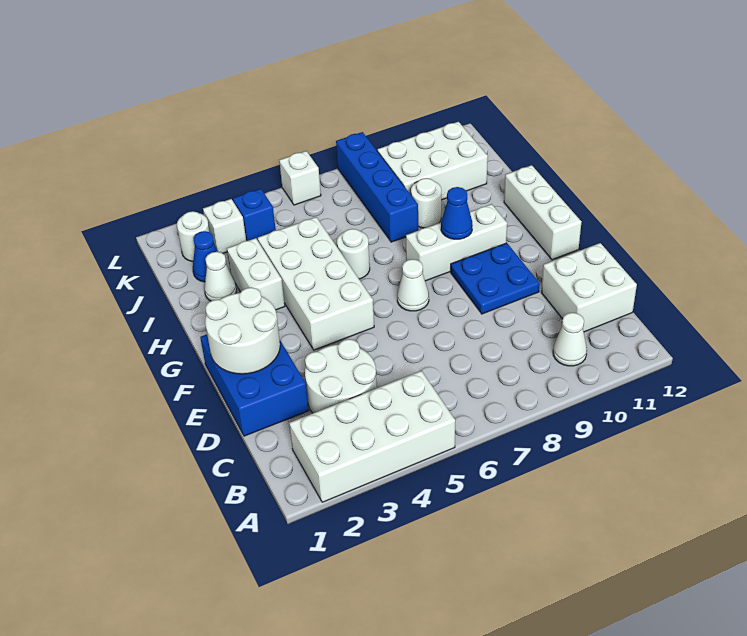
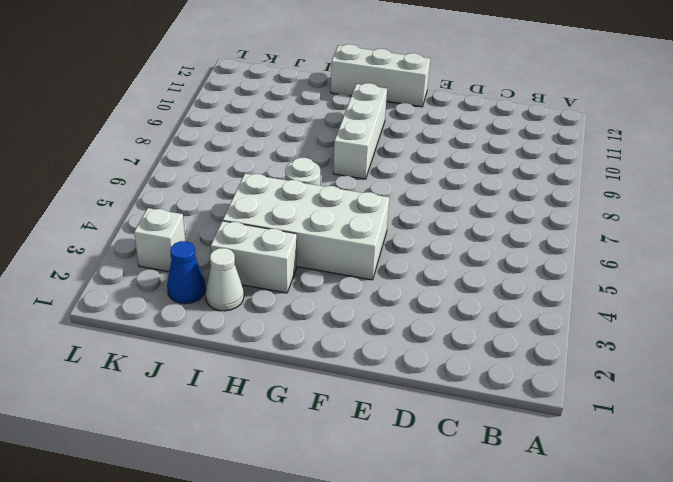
none -> white brick A2:B5 level 1
none -> white cone B10 level 1
none -> white round brick C3:D4 level 1

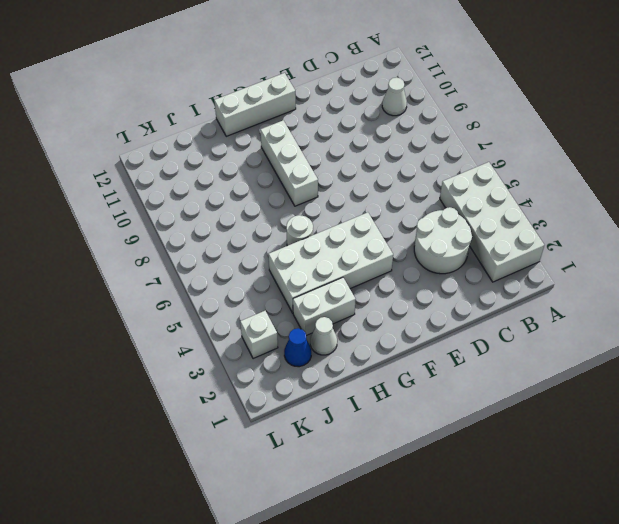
none -> white brick C11:D12 level 1
none -> blue brick D1:F2 level 1
none -> blue plate E9:F10 level 1

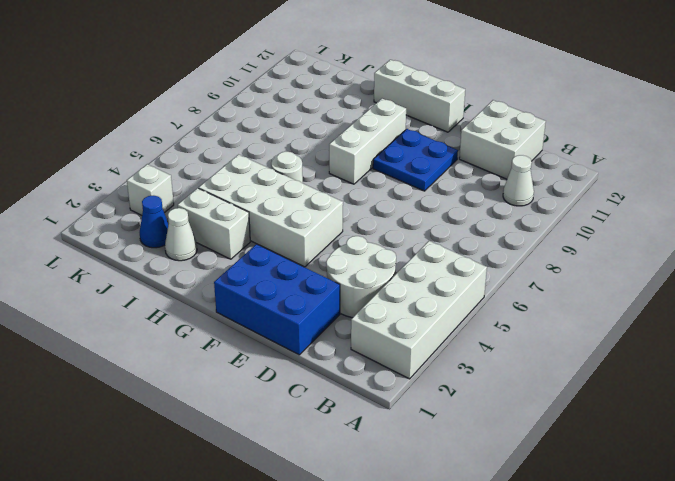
none -> white cone F7 level 1
none -> blue brick I8:L8 level 1
none -> white round brick I9 level 1

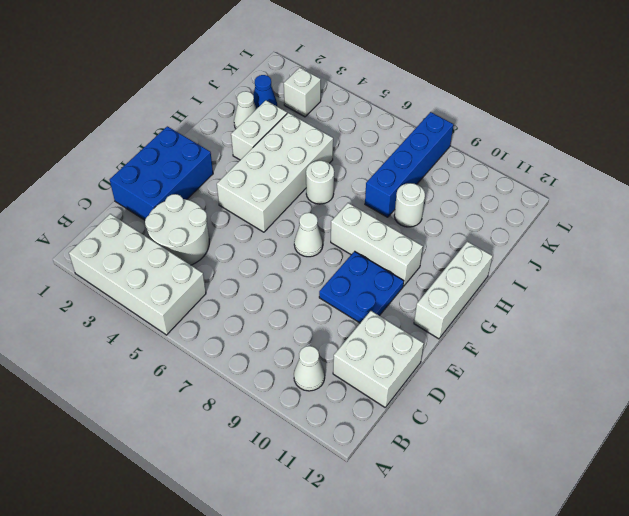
none -> white brick J9:K11 level 1
none -> white round brick K2 level 1
none -> blue brick K4 level 1

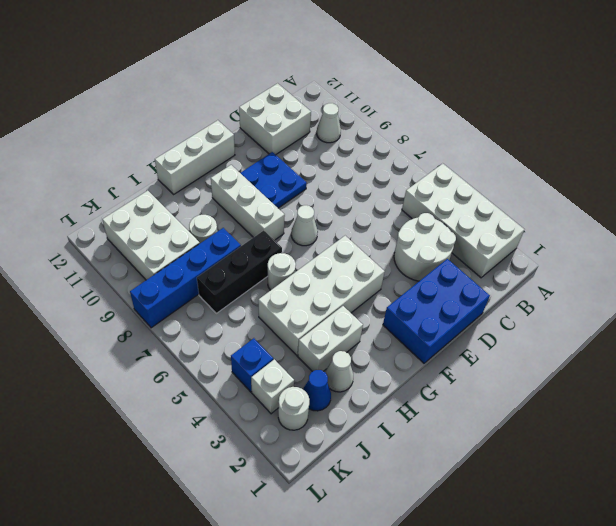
black brick H7:J7 level 1 -> none
none -> white brick L6 level 1
none -> white round brick E1:F2 level 2
none -> blue cone G9 level 2

